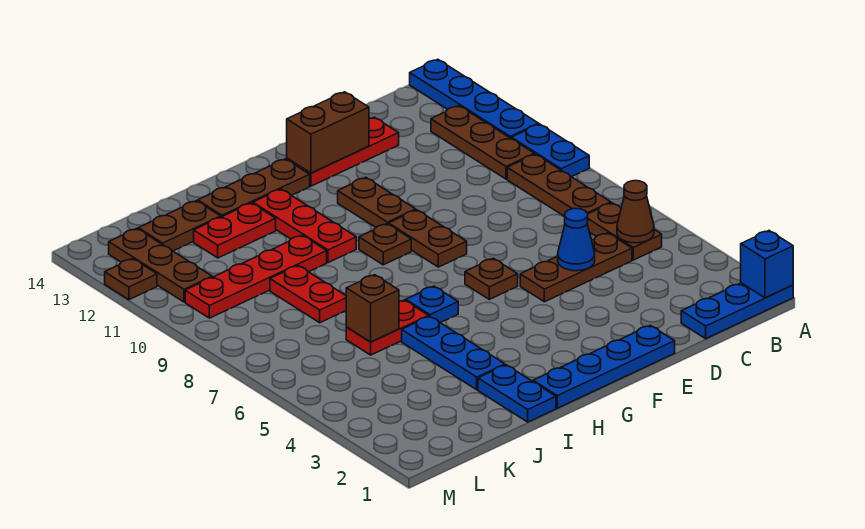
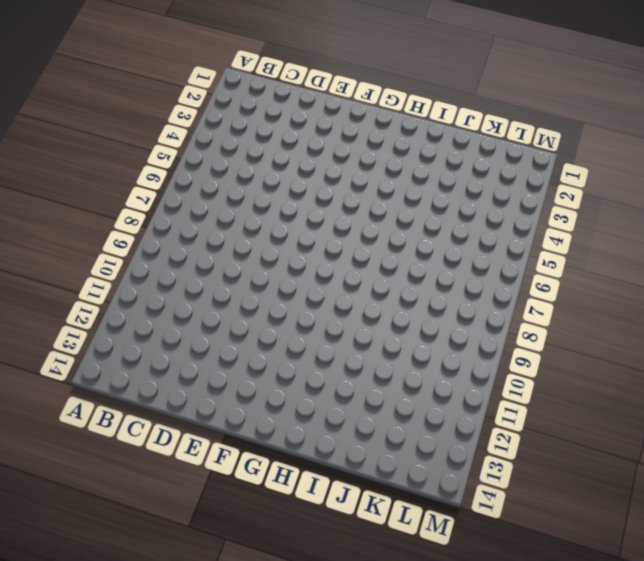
none -> blue plate A1:C1 level 1
none -> blue plate A9:A10 level 1
none -> blue plate A11:A14 level 1
none -> brown plate B5:B6 level 1

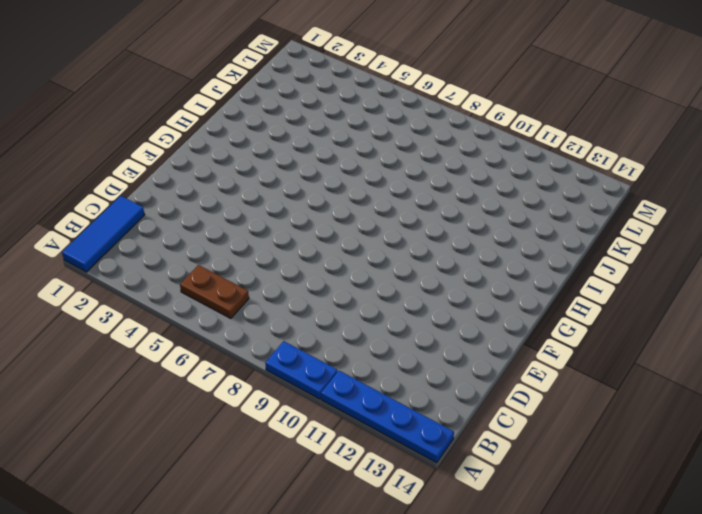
blue tile A1:C1 level 1 -> blue plate A1:C1 level 1
none -> brown plate B7:B9 level 1
none -> brown plate B10:B12 level 1
none -> brown plate C5:E5 level 1
none -> red plate D13:F13 level 1

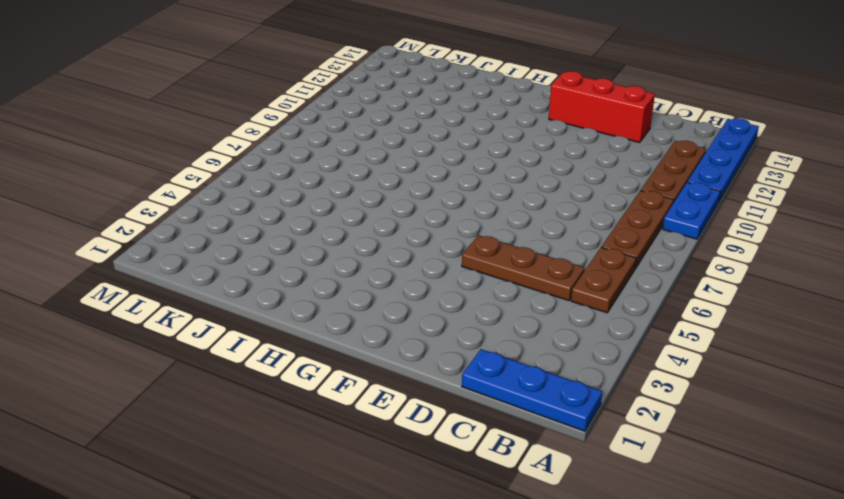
red brick D13:F13 level 1 -> red plate D13:F13 level 1
none -> blue plate E1:H1 level 1
none -> brown plate F6 level 1
none -> brown plate F8:F9 level 1
none -> brown plate F10:F11 level 1

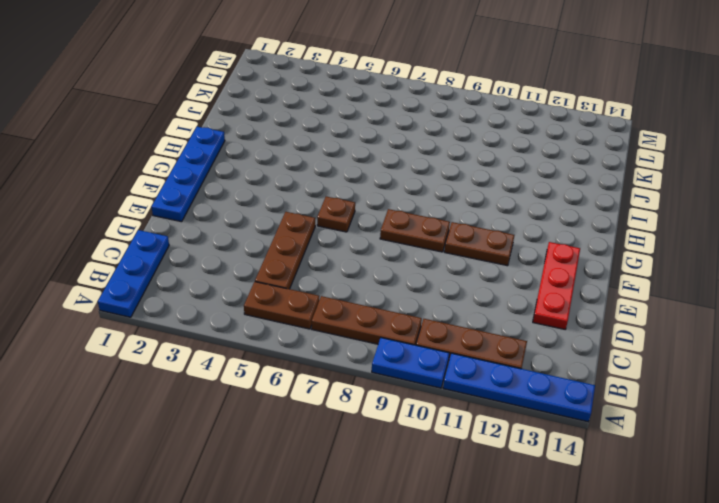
none -> brown plate G9 level 1
none -> brown plate G13:I13 level 1
none -> blue plate H6 level 1
none -> red plate H10:H12 level 1

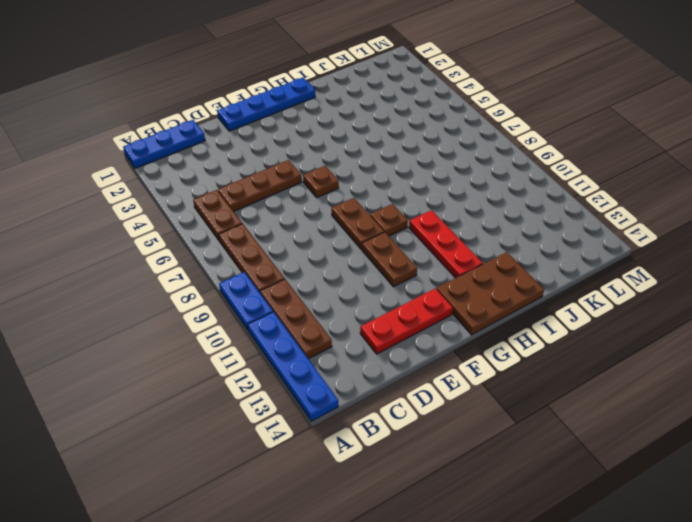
brown plate G13:I14 level 1 -> brown plate G13:I13 level 1
none -> blue plate H6 level 1
none -> blue plate I1:I2 level 1
none -> blue plate I3:I5 level 1
none -> red plate I6:J6 level 1

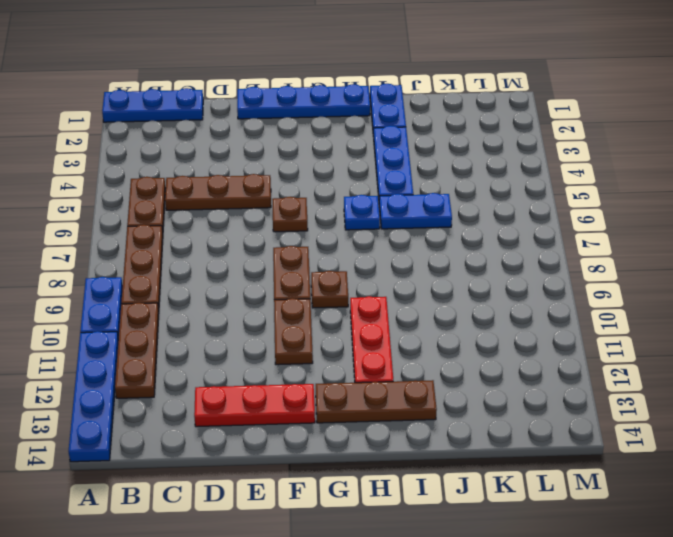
blue plate I6:J6 level 1 -> red plate I6:J6 level 1
none -> red plate I10:L10 level 1
none -> red plate I12:J12 level 1
none -> red plate J8:J9 level 1
none -> brown plate J13:K13 level 1

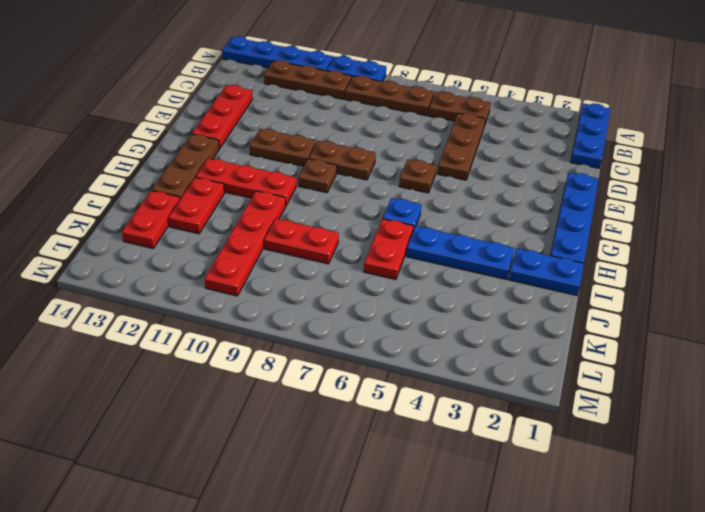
red plate J13:K13 level 1 -> brown plate J13:K13 level 1
none -> brown plate L11:L13 level 1
none -> brown plate M12 level 1
none -> blue brick A1 level 2
none -> brown cone B5 level 2

